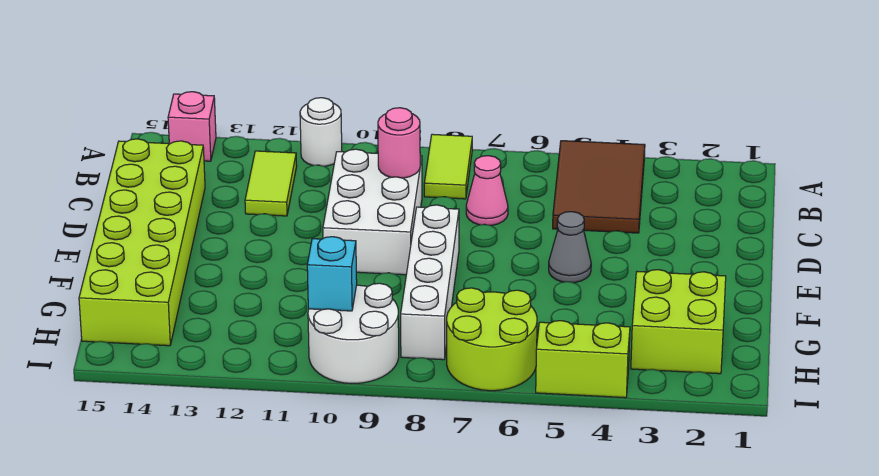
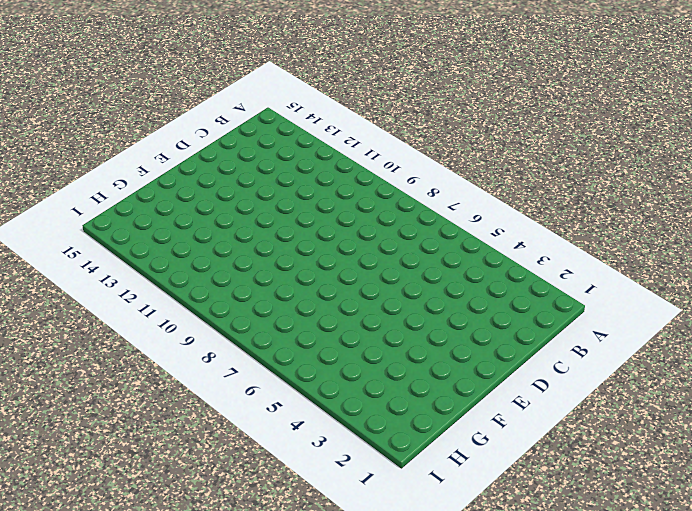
none -> brown tile A4:C5 level 1
none -> lime tile A8:B8 level 1
none -> white round brick A11 level 1

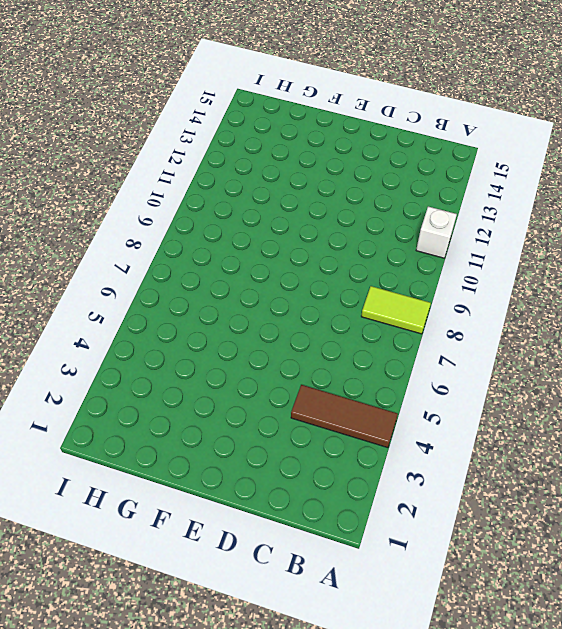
brown tile A4:C4 level 1 -> brown tile A4:C5 level 1
white brick A11 level 1 -> white round brick A11 level 1
none -> pink brick A14 level 1
none -> lime tile B12:C12 level 1
none -> pink cone C7 level 1

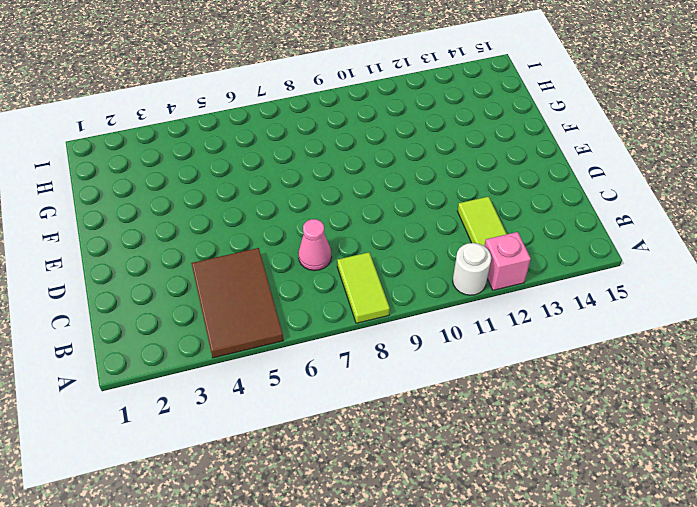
pink brick A12 level 1 -> pink brick A14 level 1
none -> white brick C9:E10 level 1
none -> lime brick C14:H15 level 1
none -> grey cone E5 level 1

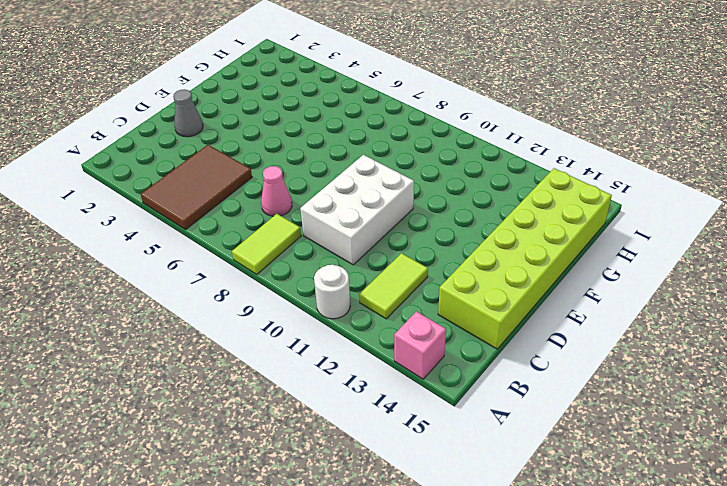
grey cone D2 level 1 -> grey cone E5 level 1
none -> white brick E8:H8 level 1
none -> lime brick G2:H3 level 1
none -> lime round brick H6:I7 level 1

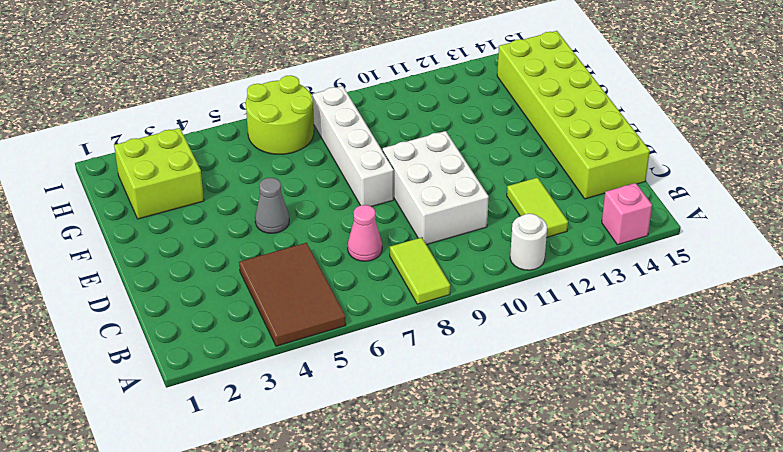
none -> white round brick H9:I10 level 1
none -> lime brick I4:I5 level 1
none -> pink round brick C9 level 2

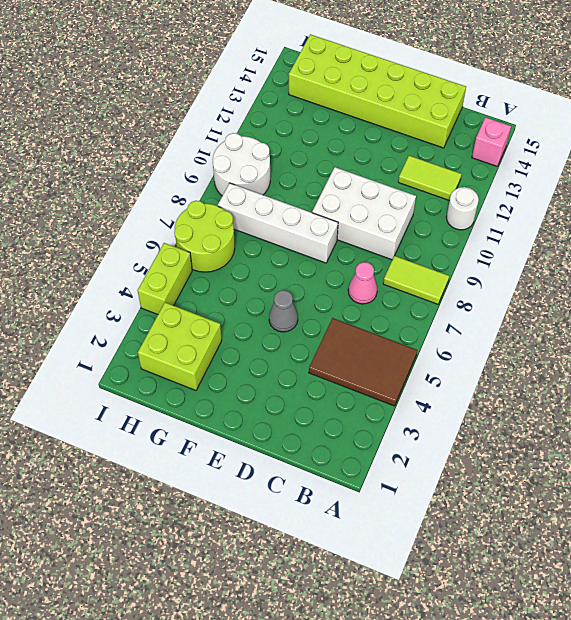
none -> pink round brick C9 level 2
none -> cyan brick H10 level 2

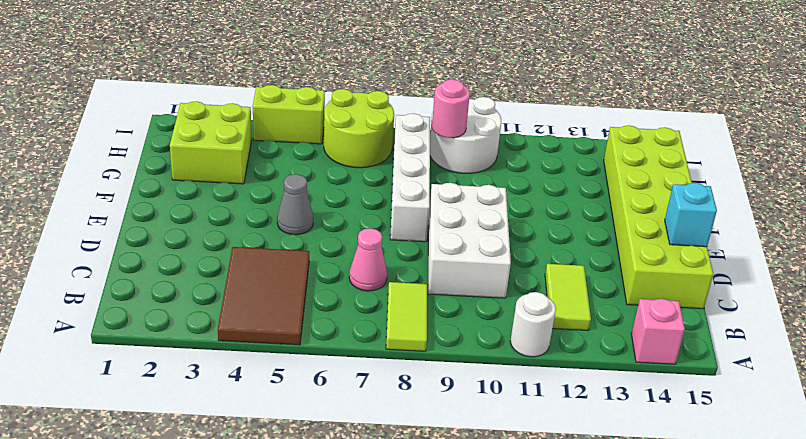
cyan brick D15 level 2 -> cyan brick H10 level 2
pink round brick H9 level 2 -> pink round brick C9 level 2

